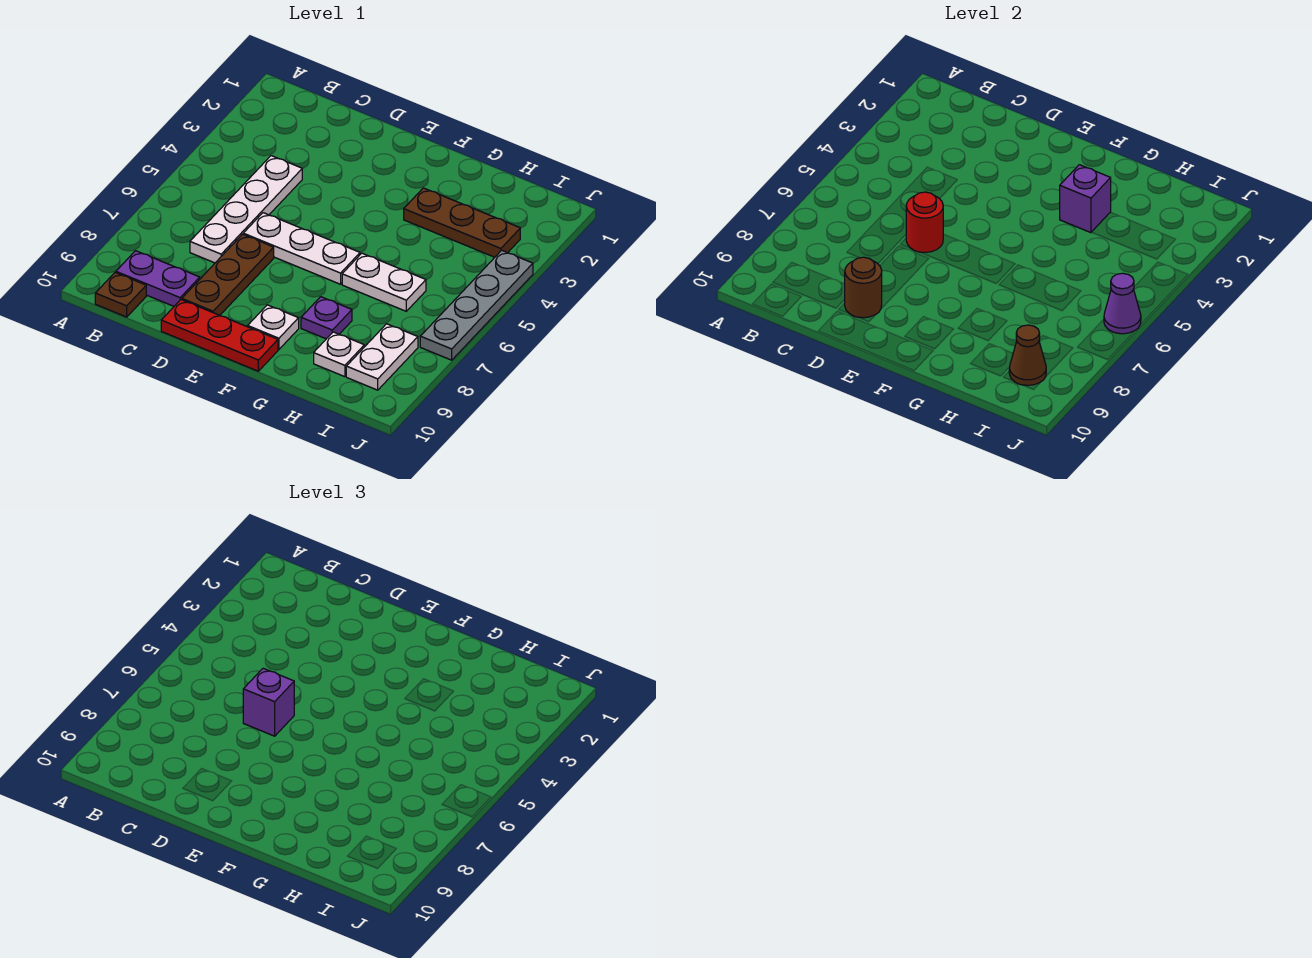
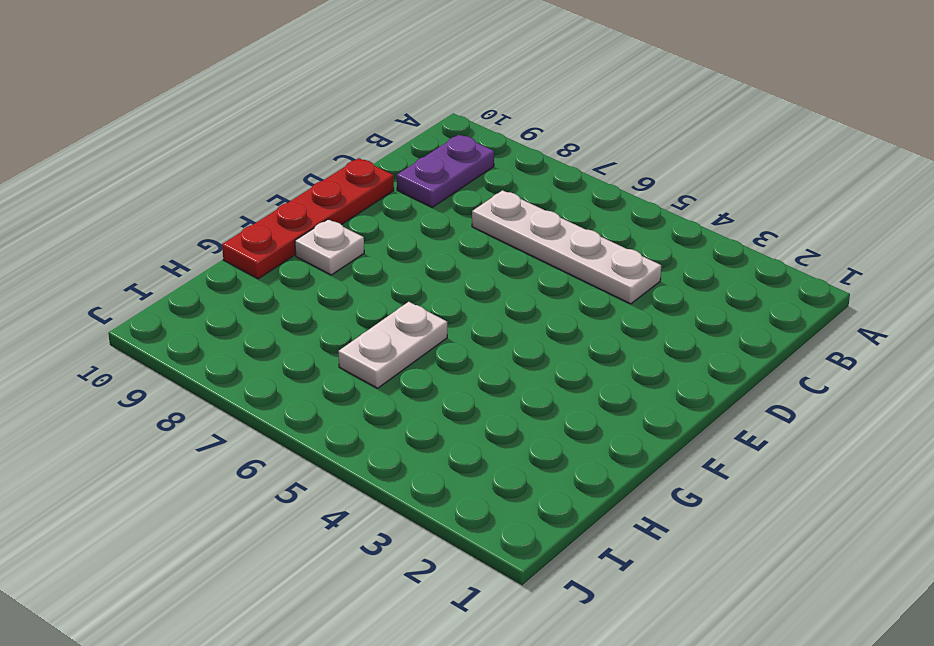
red plate D10:G10 level 1 -> red plate D10:F10 level 1
none -> brown plate B10 level 1
none -> white plate D6:F6 level 1
none -> brown plate D7:D9 level 1

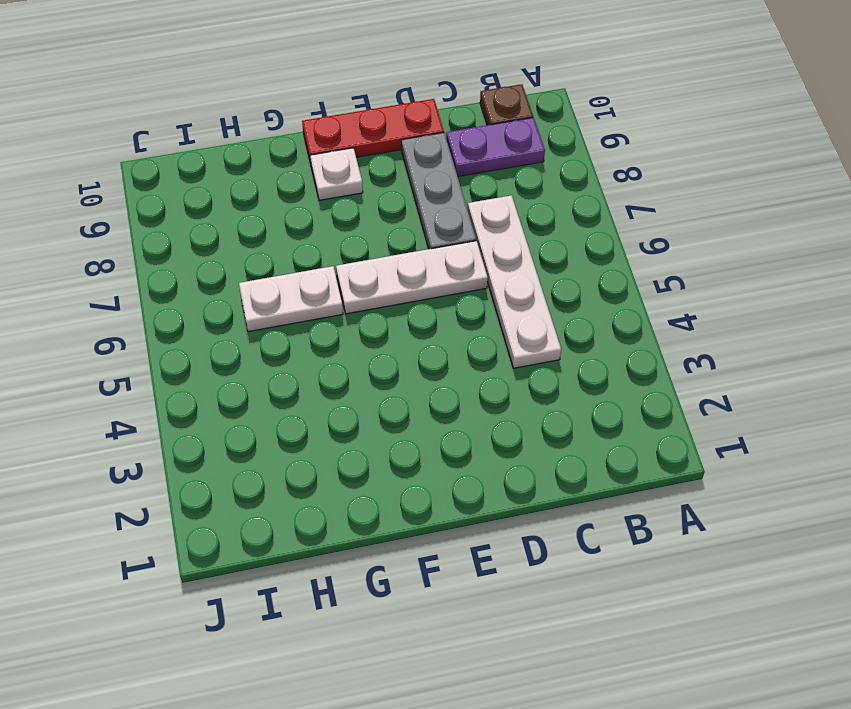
grey plate D7:D9 level 1 -> brown plate D7:D9 level 1
none -> brown plate G3:I3 level 1
none -> purple plate G8 level 1
none -> white plate H9 level 1

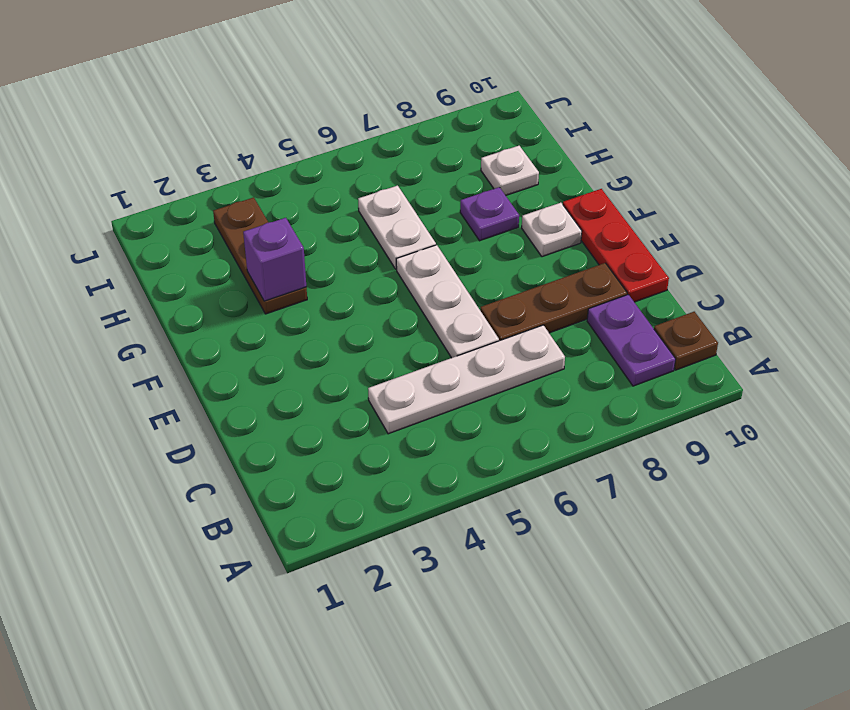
none -> white plate I8:I9 level 1
none -> grey plate J4:J7 level 1
none -> red round brick D6 level 2

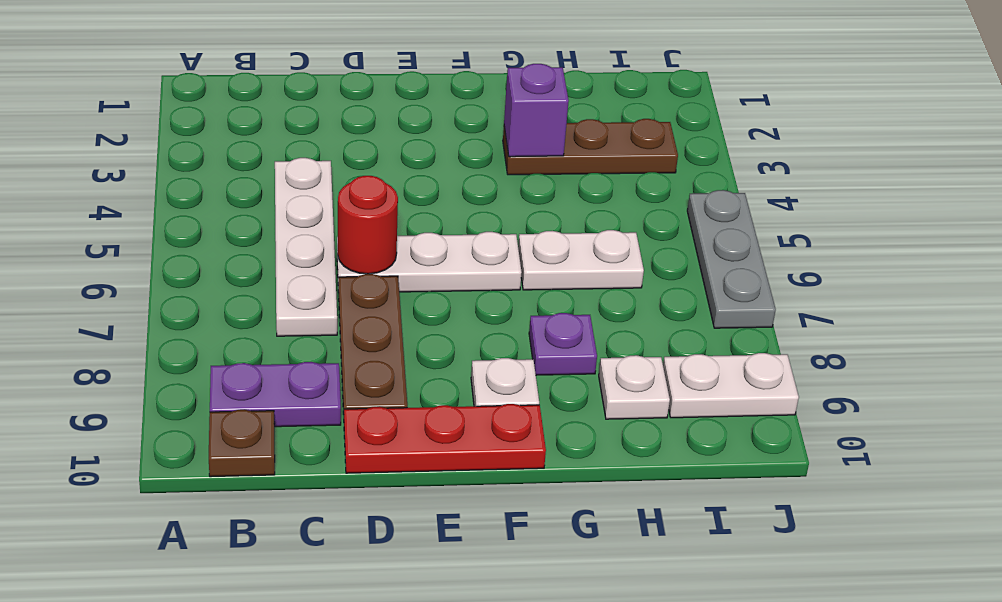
white plate I9:J9 level 1 -> white plate I8:I9 level 1
grey plate J5:J7 level 1 -> grey plate J4:J7 level 1
none -> brown round brick D9 level 2
none -> brown cone I9 level 2
none -> purple cone J6 level 2

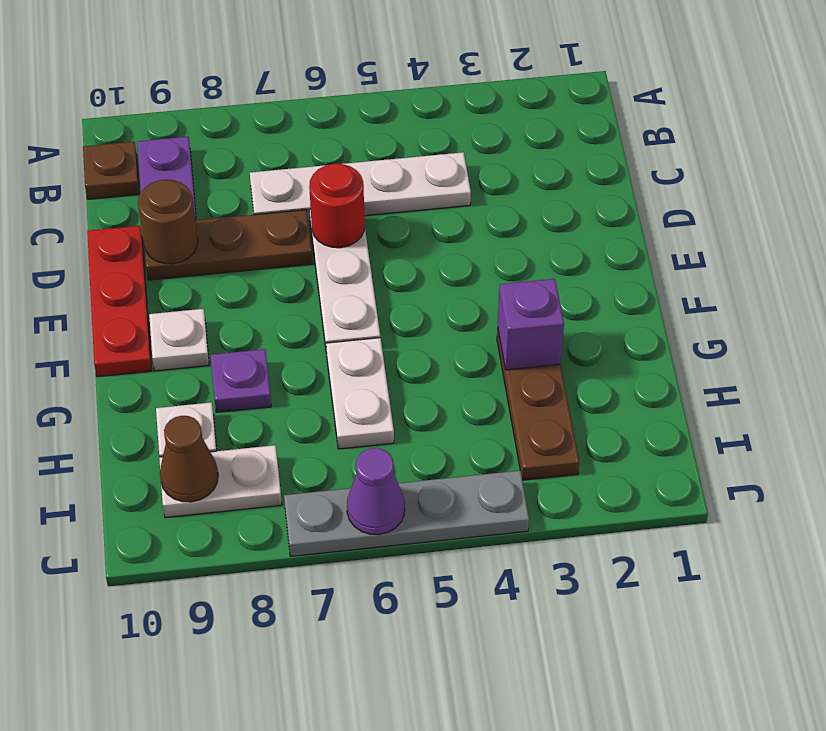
none -> purple brick D6 level 3

